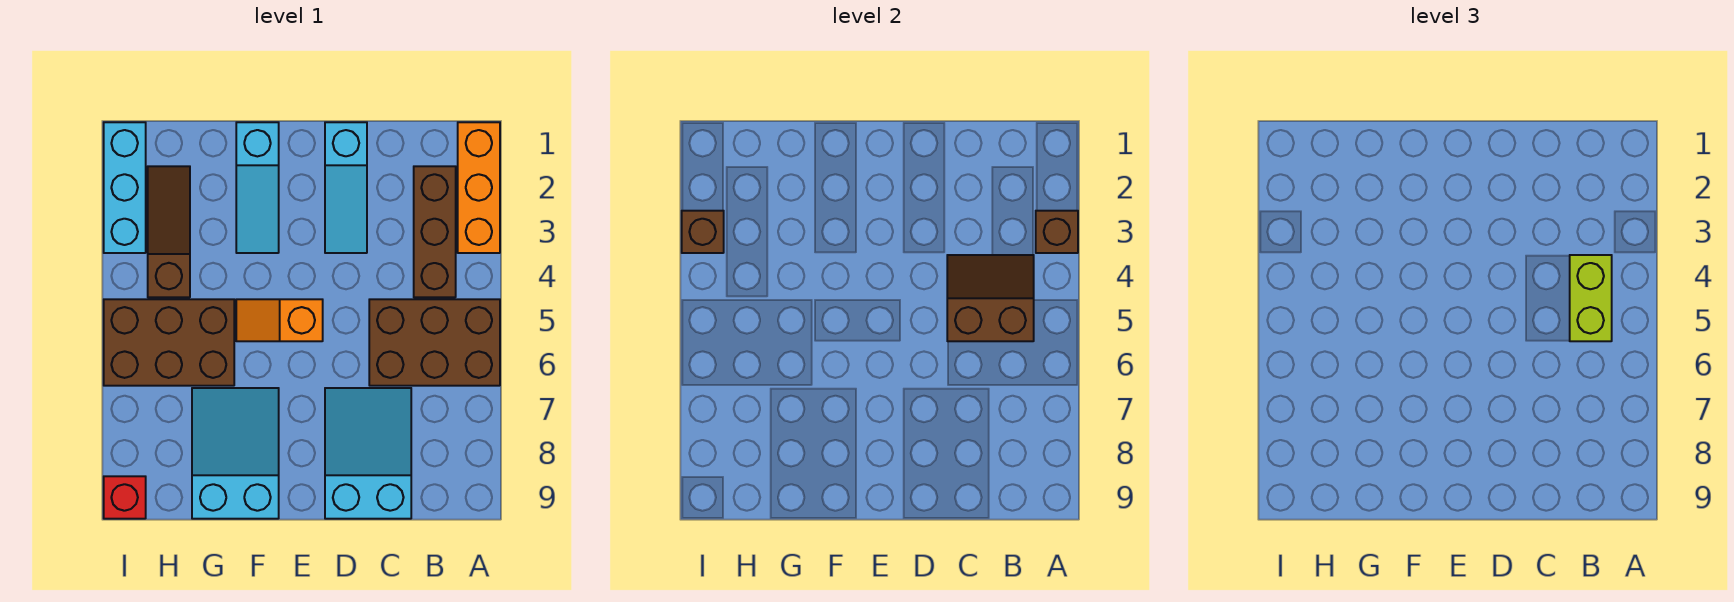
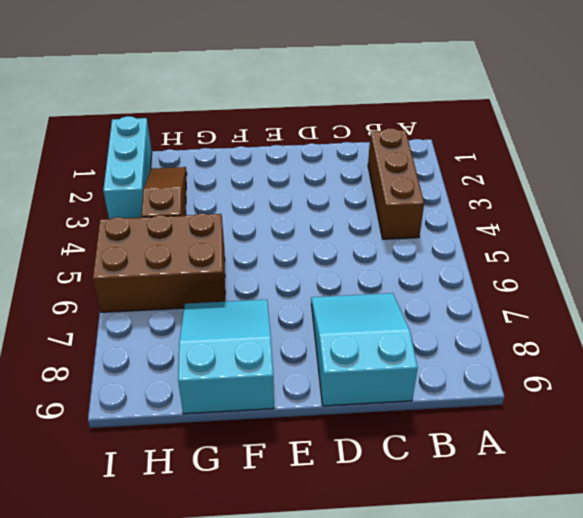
none -> orange brick A1:A3 level 1
none -> brown brick A5:C6 level 1
none -> cyan slope D1:D3 level 1 top 1

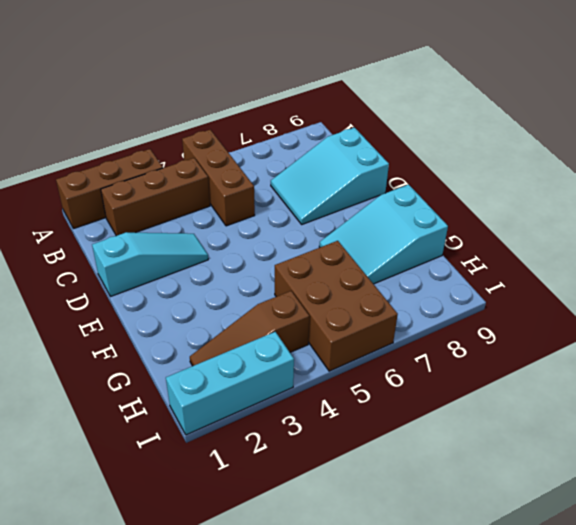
brown brick A1:A3 level 1 -> orange brick A1:A3 level 1
brown brick A5:C5 level 1 -> brown brick A5:C6 level 1
none -> orange slope E5:F5 level 1 top E
none -> cyan slope F1:F3 level 1 top 1
none -> red brick I9 level 1

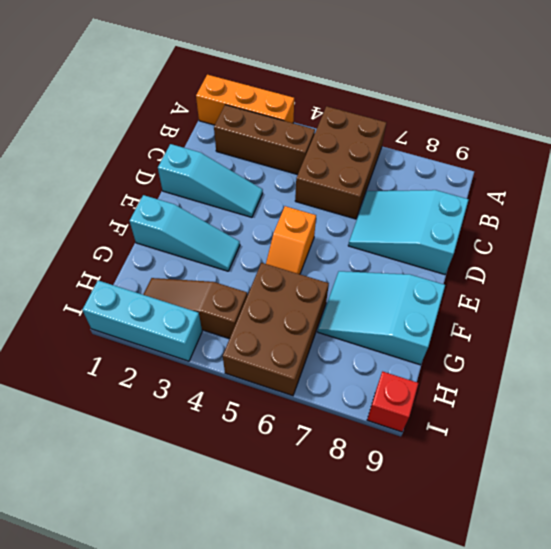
none -> brown brick A3 level 2
none -> brown slope B4:C5 level 2 top 5
none -> brown brick I3 level 2

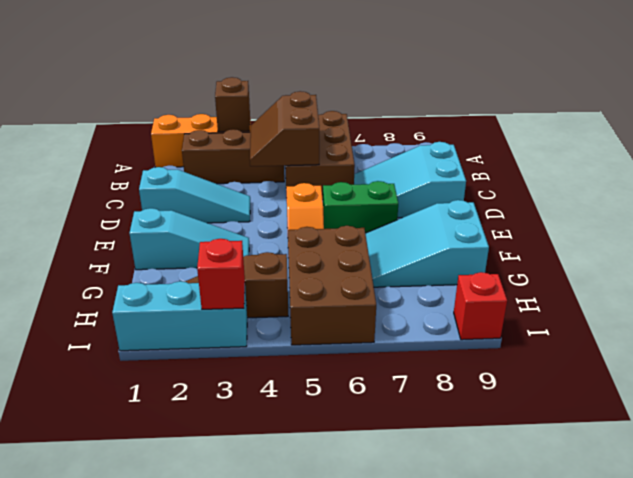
green brick E6:E7 level 1 -> none
red brick I3 level 2 -> brown brick I3 level 2
none -> lime brick B4:B5 level 3

